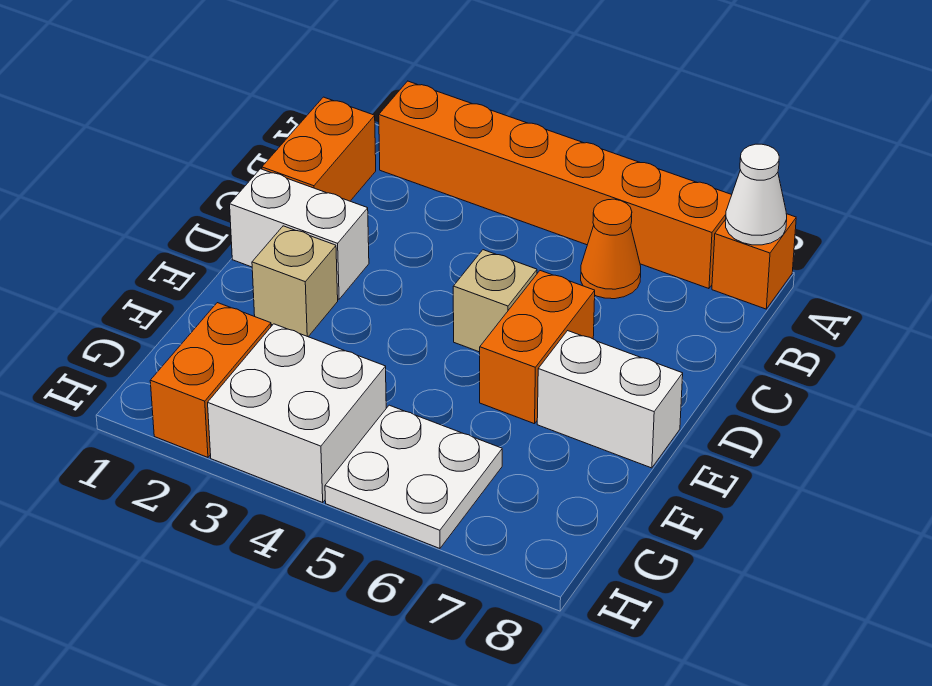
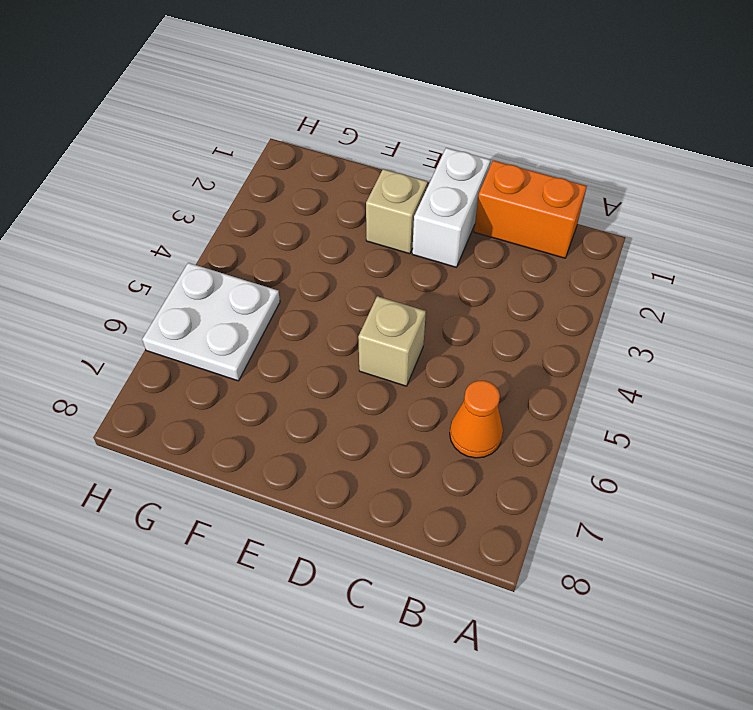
none -> orange brick A2:A7 level 1
none -> orange brick A8 level 1
none -> orange brick D6:E6 level 1

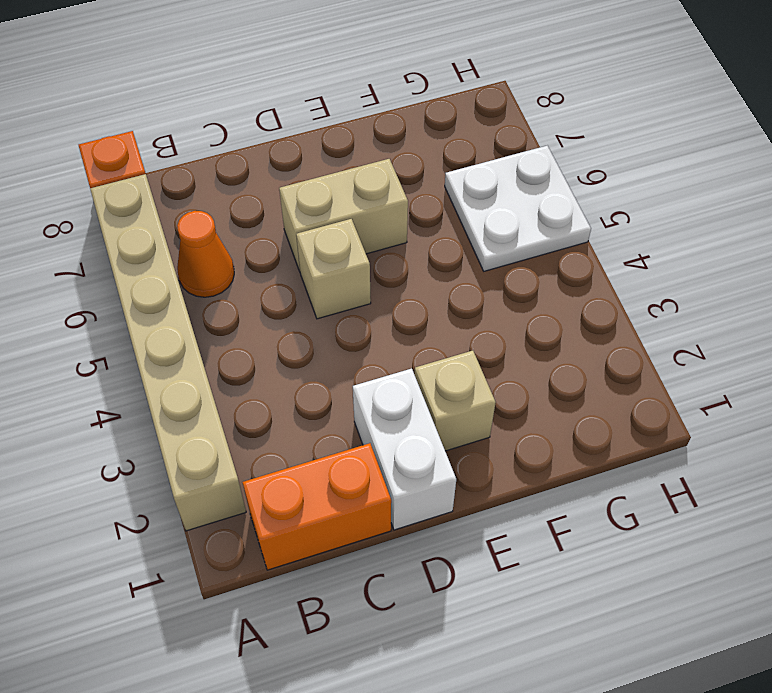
tan brick A2:A7 level 1 -> orange brick A2:A7 level 1
tan brick D6:E6 level 1 -> orange brick D6:E6 level 1
none -> white brick E7:E8 level 1
none -> orange brick G2:H2 level 1
none -> white brick G3:H4 level 1

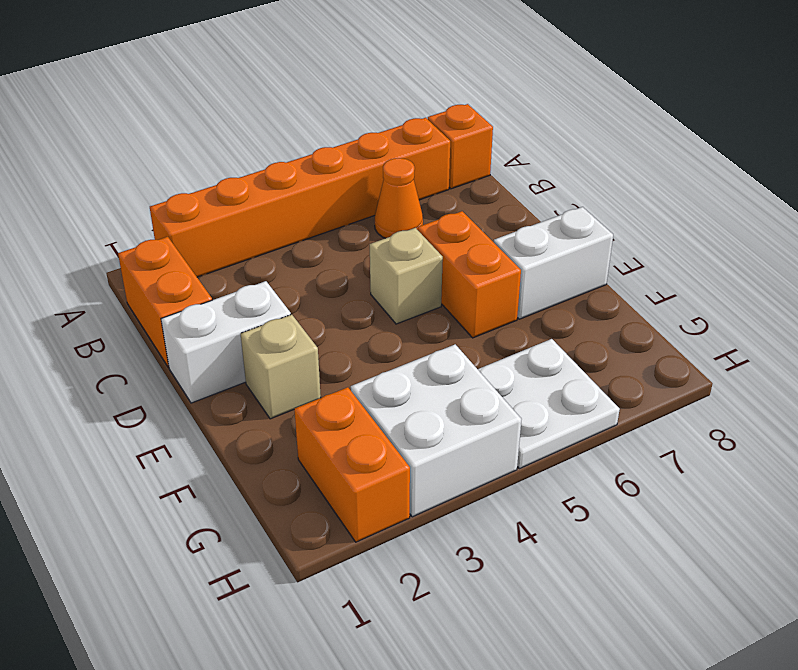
none -> white cone A8 level 2

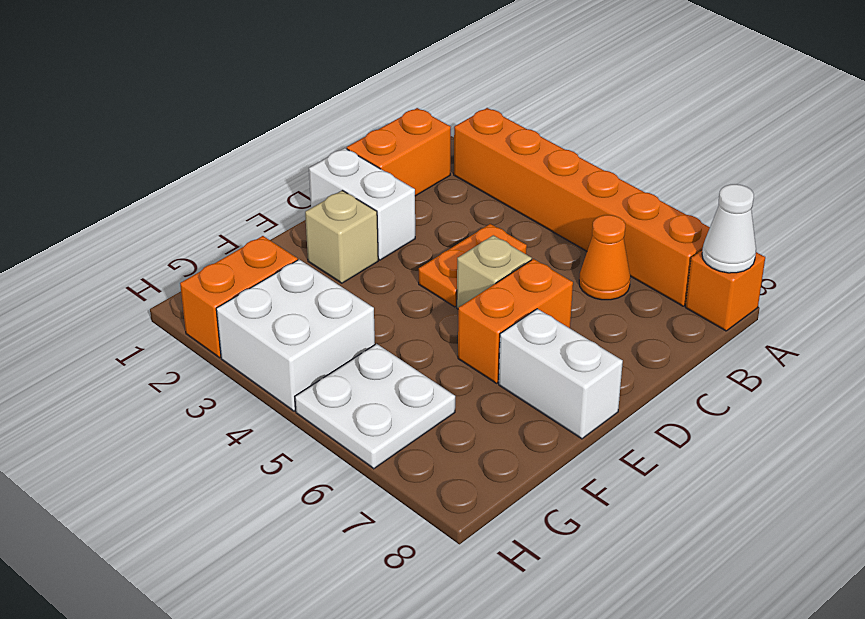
orange plate C4:D4 level 1 -> none

